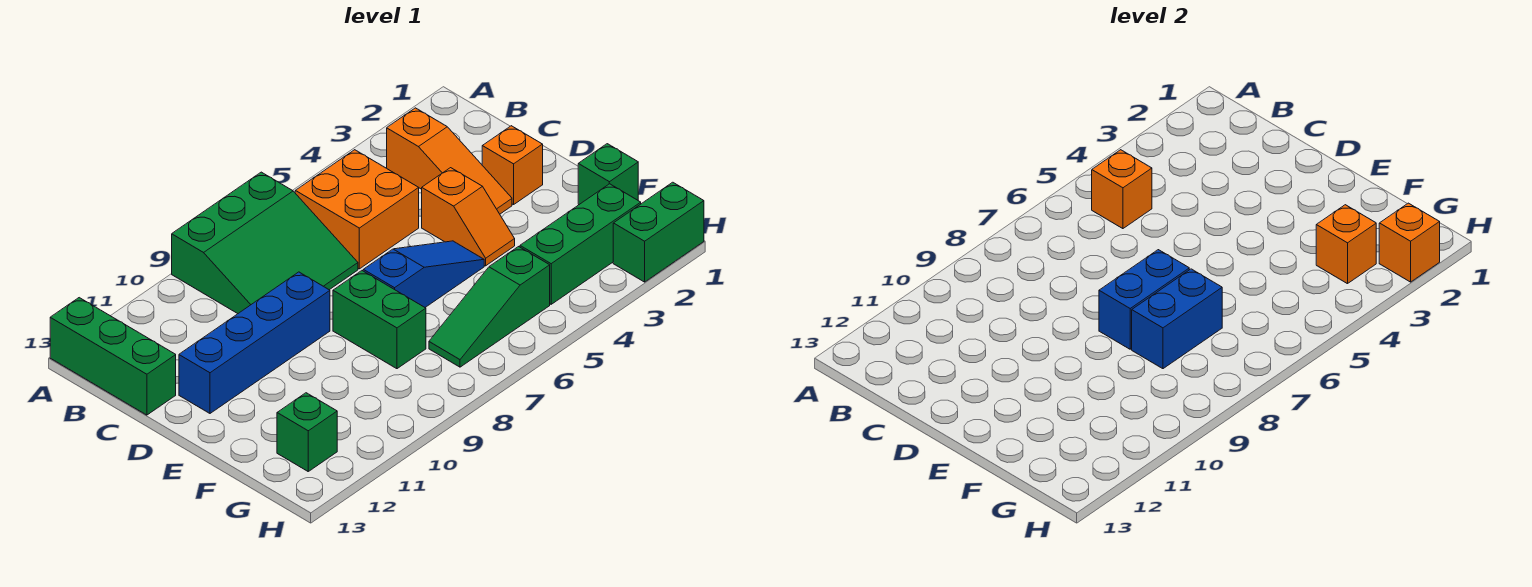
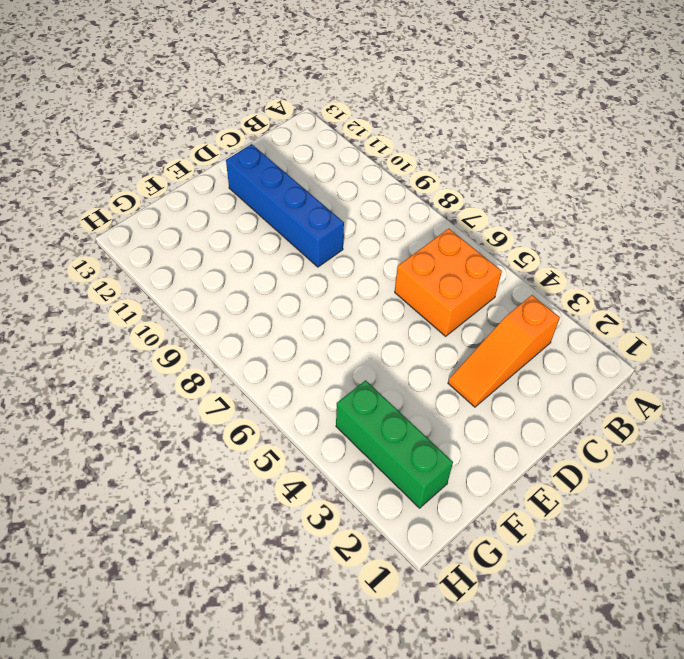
none -> green slope A7:C9 level 1 top A
none -> green brick A13:C13 level 1
none -> orange brick D2 level 1

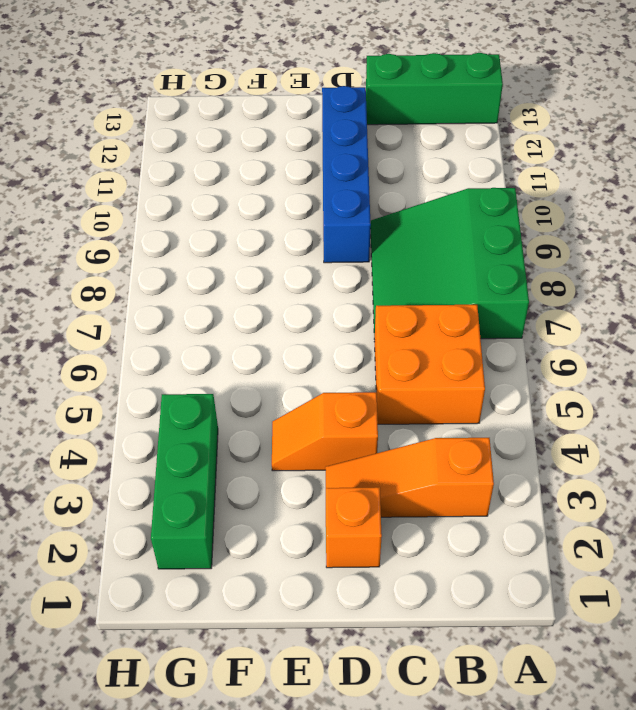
none -> blue slope E5:E7 level 1 top 7
none -> green brick E8:F8 level 1
none -> green brick F1 level 1

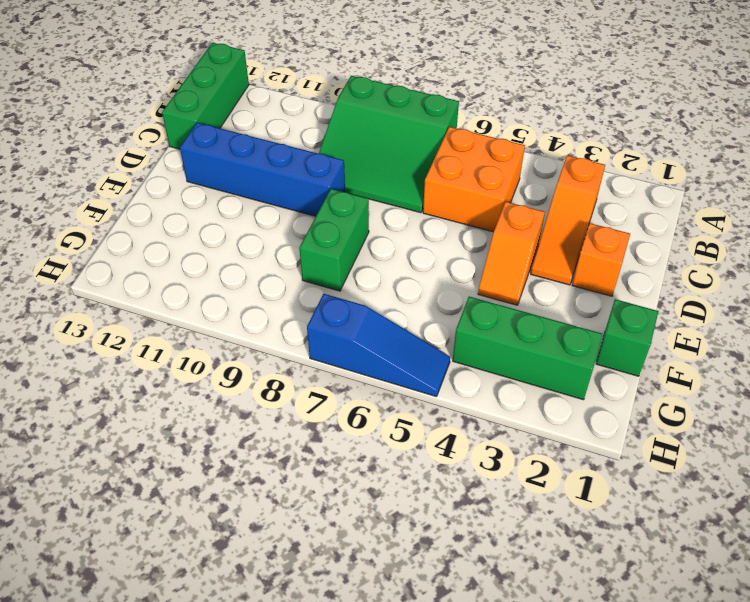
blue slope H5:H7 level 1 top 7 -> blue slope E5:E7 level 1 top 7
none -> green slope G5:G7 level 1 top 5
none -> green brick G12 level 1
none -> green brick H1:H2 level 1

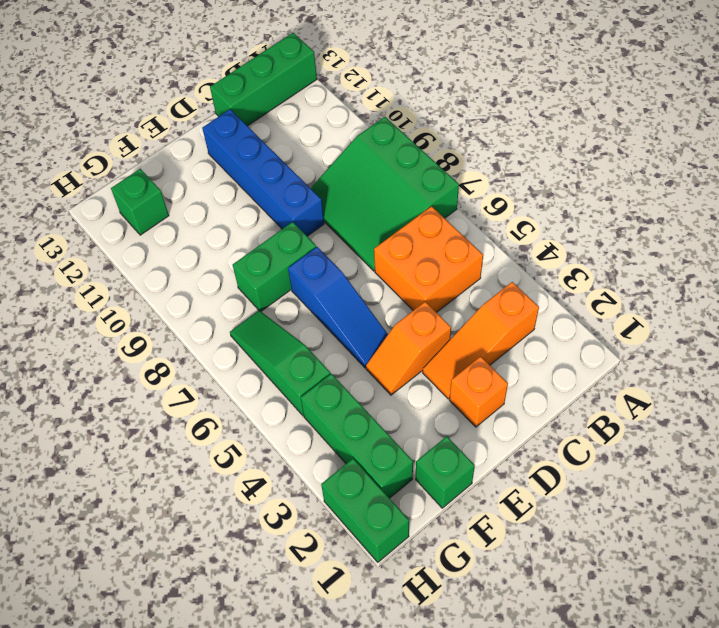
none -> orange brick B5 level 2
none -> blue brick E7:E8 level 2
none -> blue brick F7:F8 level 2

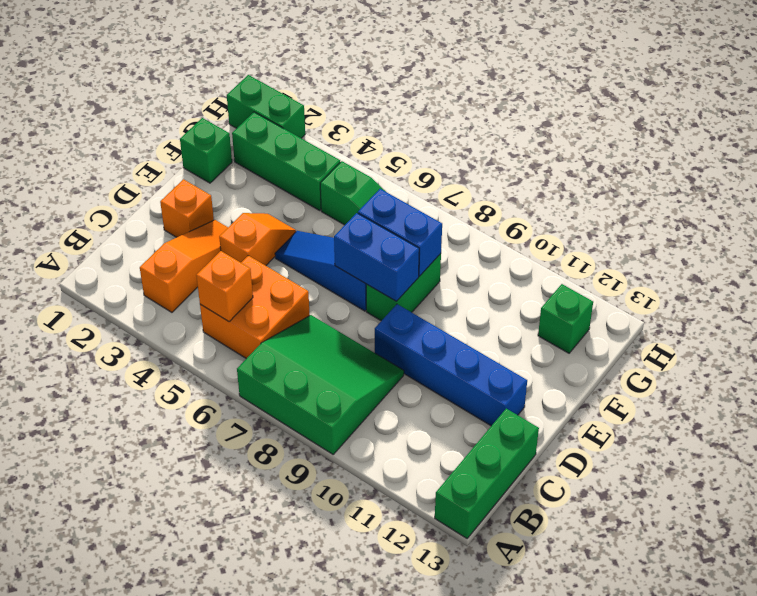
none -> orange brick G3 level 2
none -> orange brick H2 level 2

